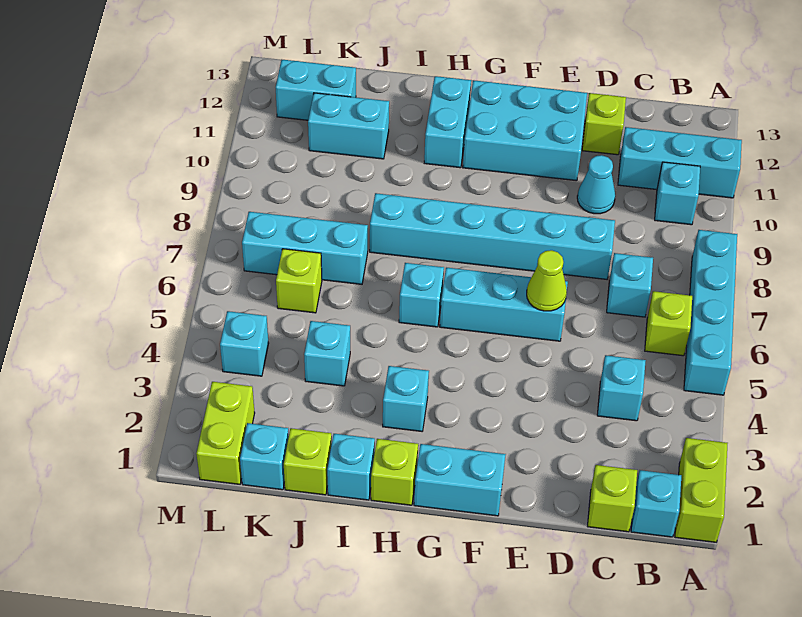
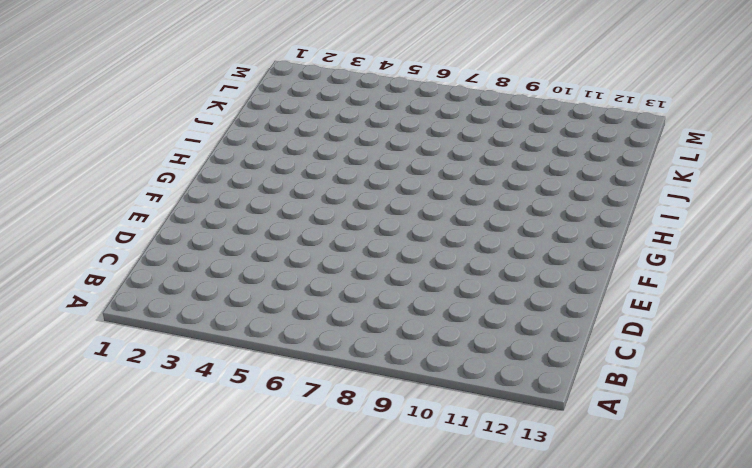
none -> lime brick A1:A2 level 1
none -> cyan brick A5:A8 level 1
none -> cyan brick A11:C11 level 1
none -> cyan brick B1 level 1

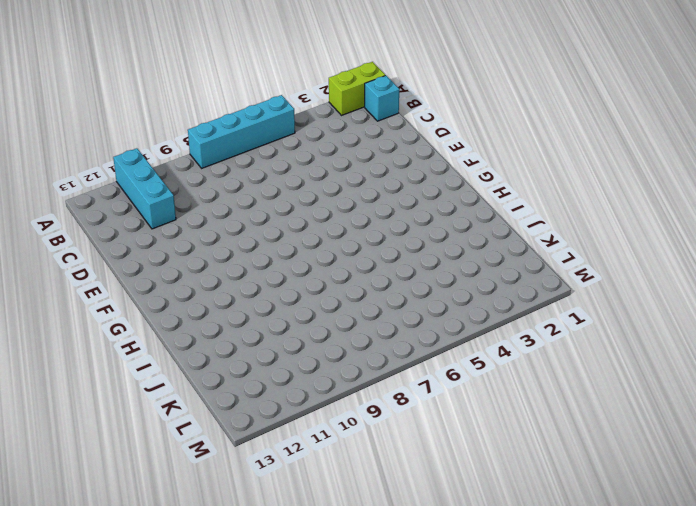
none -> lime brick B6 level 1
none -> cyan brick B10 level 1
none -> lime brick C1 level 1
none -> cyan brick C4 level 1

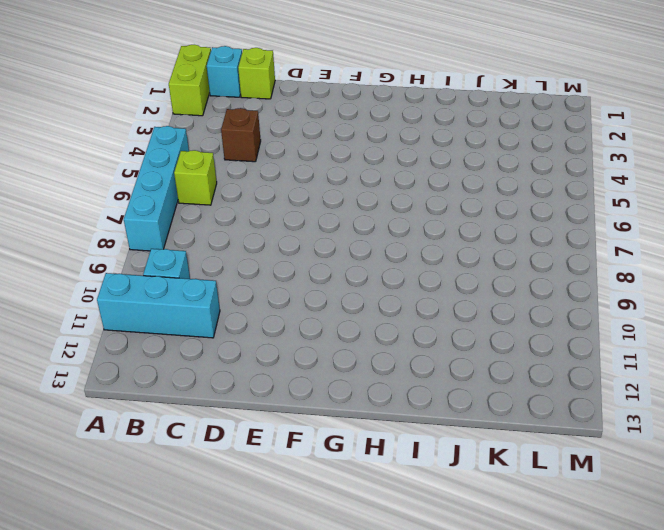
brown brick C4 level 1 -> cyan brick C4 level 1
none -> cyan brick C7 level 1
none -> cyan brick D8:I8 level 1
none -> cyan cone D10 level 1
none -> lime brick D12 level 1

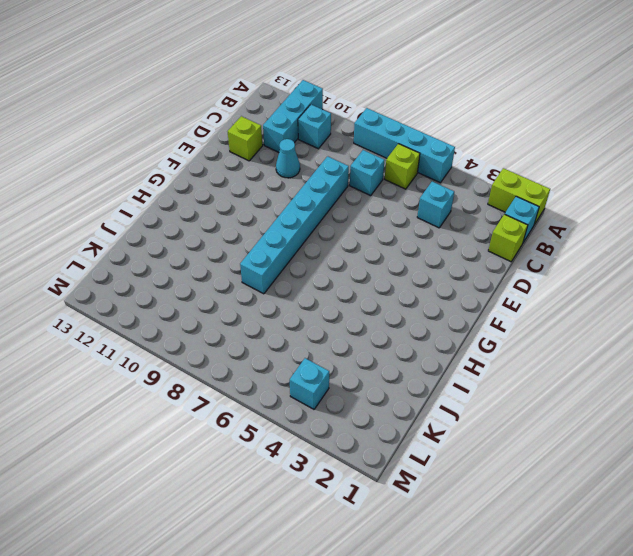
none -> cyan brick E6:G6 level 1
none -> cyan brick E11:G12 level 1
none -> cyan brick F1:G1 level 1
none -> lime brick H1 level 1

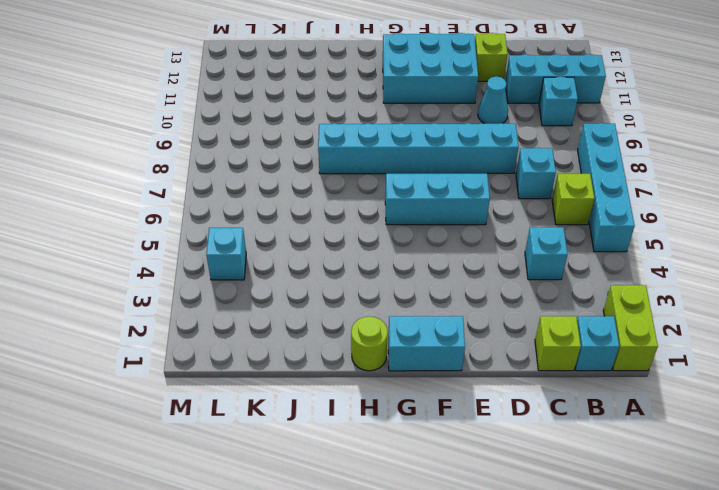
lime round brick H1 level 1 -> lime brick H1 level 1
none -> cyan brick H3 level 1
none -> cyan brick H6 level 1
none -> cyan brick H11:H12 level 1
none -> cyan brick I1 level 1

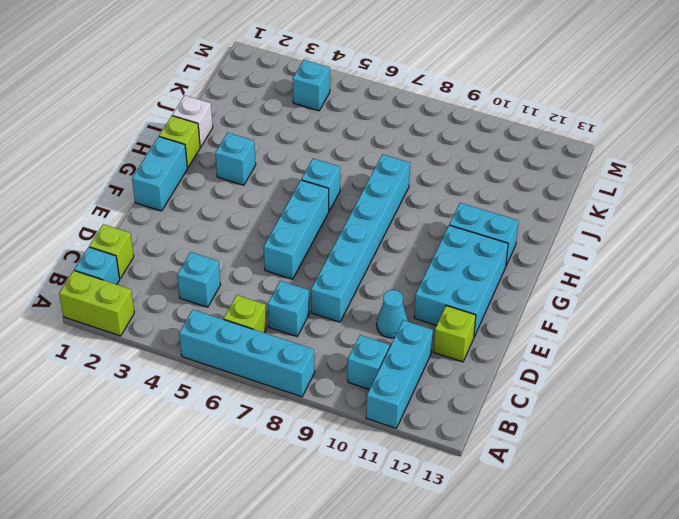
white brick I1 level 1 -> cyan brick I1 level 1
none -> lime brick J1 level 1
none -> cyan brick J4 level 1
none -> cyan brick J7:L7 level 1
none -> cyan brick J11:K11 level 1

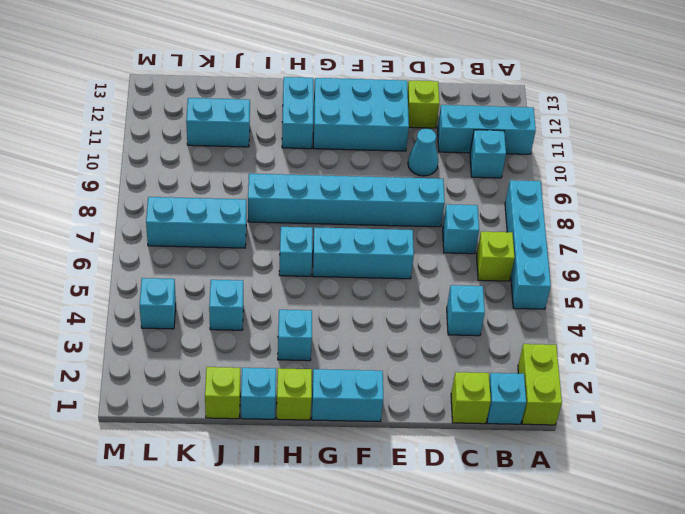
none -> cyan brick K1 level 1
none -> lime brick K6 level 1
none -> cyan brick K12:L12 level 1
none -> lime brick L1:L2 level 1

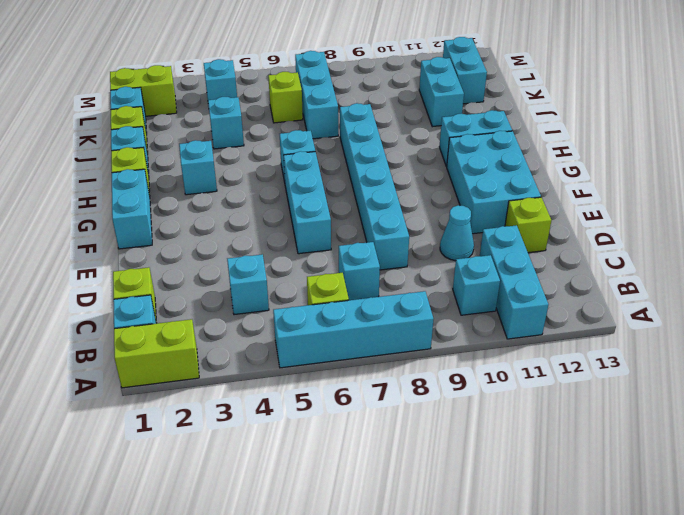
none -> lime cone E6 level 2

